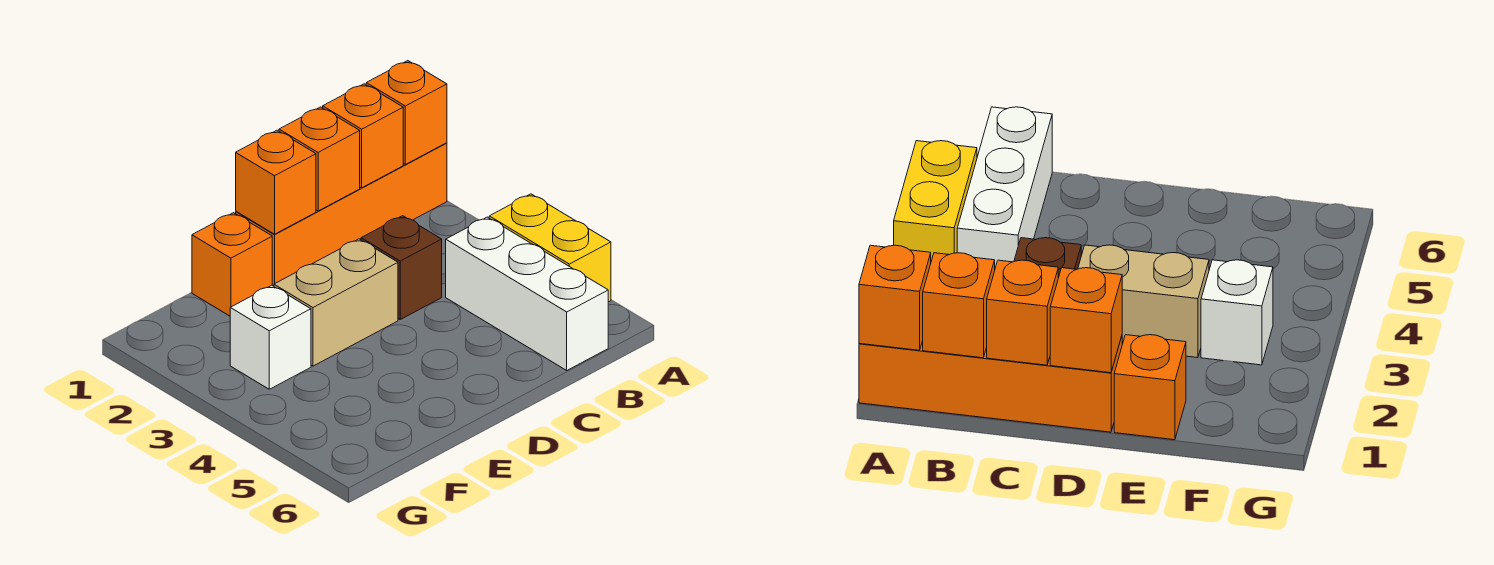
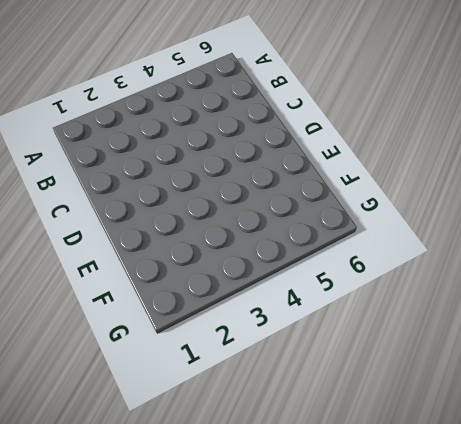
none -> orange brick A1:D1 level 1
none -> yellow brick A4:A5 level 1

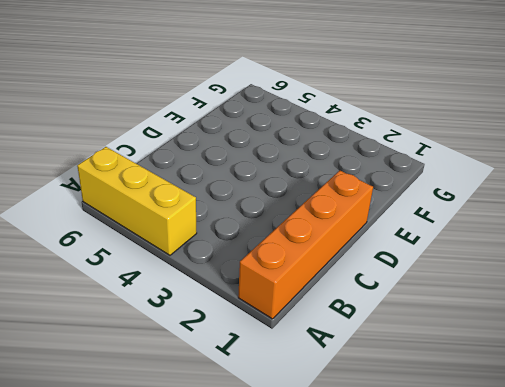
yellow brick A4:A6 level 1 -> yellow brick A4:A5 level 1
none -> white brick B4:B6 level 1
none -> brown brick C3 level 1

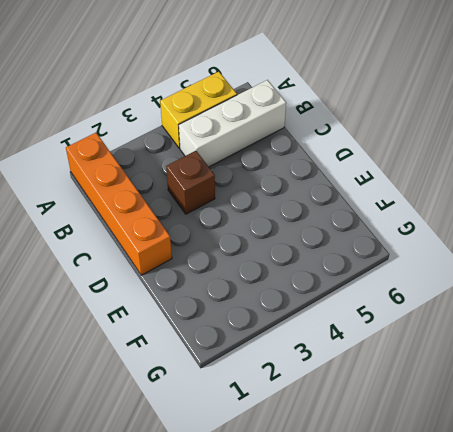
none -> tan brick D3:E3 level 1
none -> orange brick E1 level 1

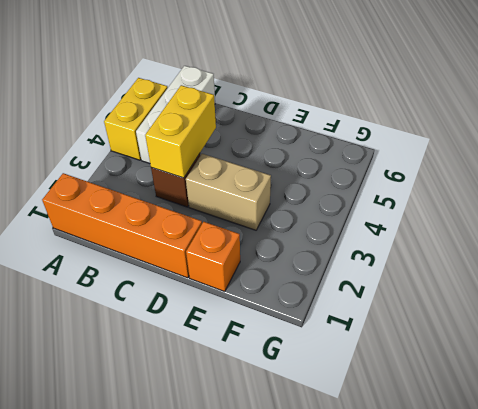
yellow brick C3:C4 level 2 -> none
none -> white brick F3 level 1
none -> orange brick A1 level 2

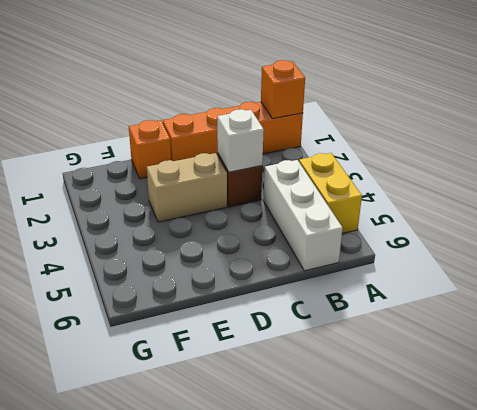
white brick C3 level 2 -> white brick F3 level 1
none -> orange brick B1 level 2
none -> orange brick C1 level 2

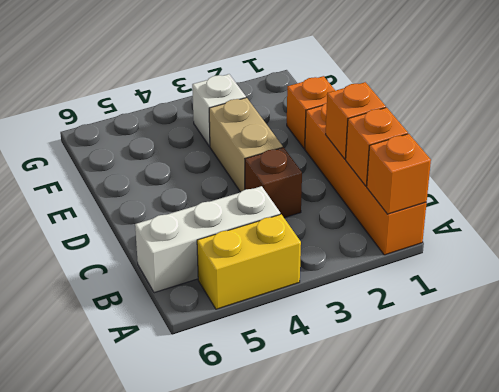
none -> orange brick D1 level 2

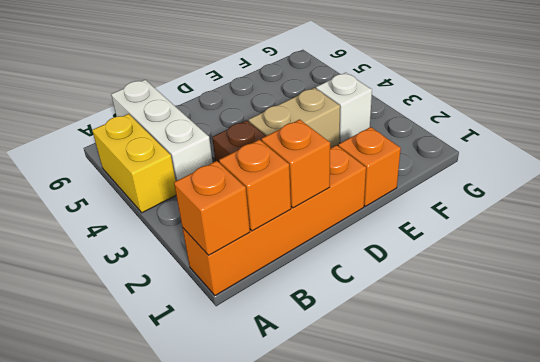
none -> orange brick D1 level 2

